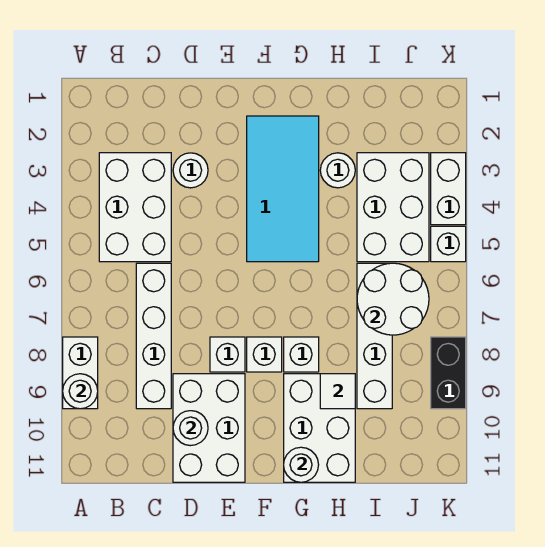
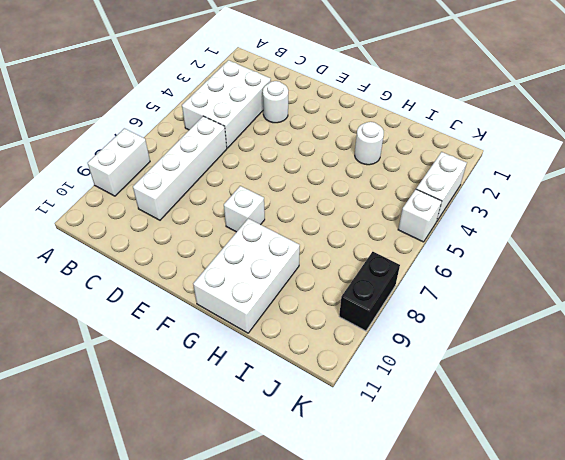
none -> white brick D9:E11 level 1
none -> white brick E8 level 1
none -> cyan tile F2:G5 level 1

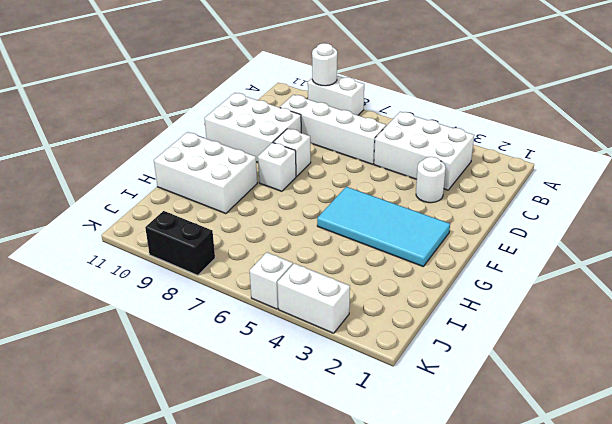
none -> white brick G8 level 1
none -> white round brick H3 level 1
none -> white brick I3:J5 level 1

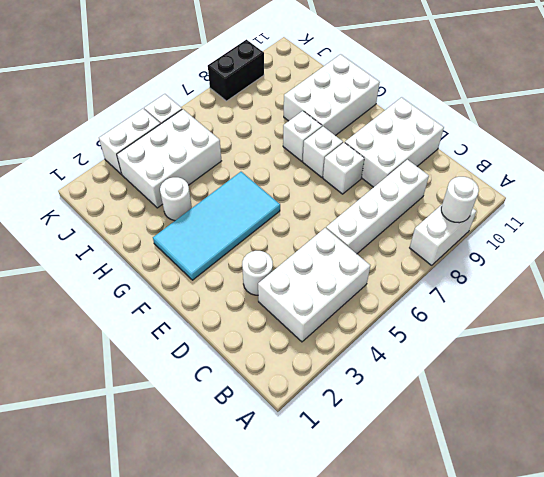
none -> white brick I6:I9 level 1
none -> white round brick D10 level 2
none -> white round brick G11 level 2

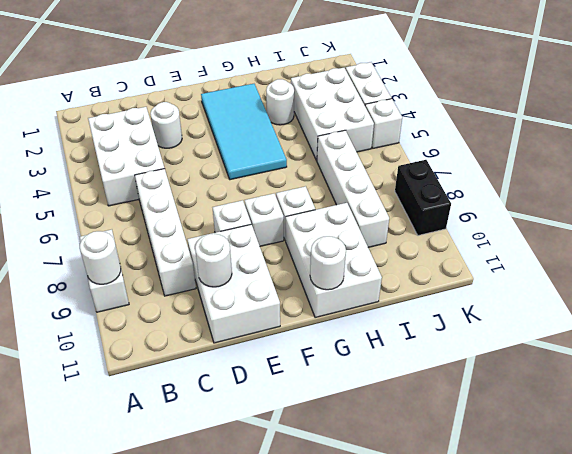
none -> white tile H9 level 2
none -> white round brick I6:J7 level 2

